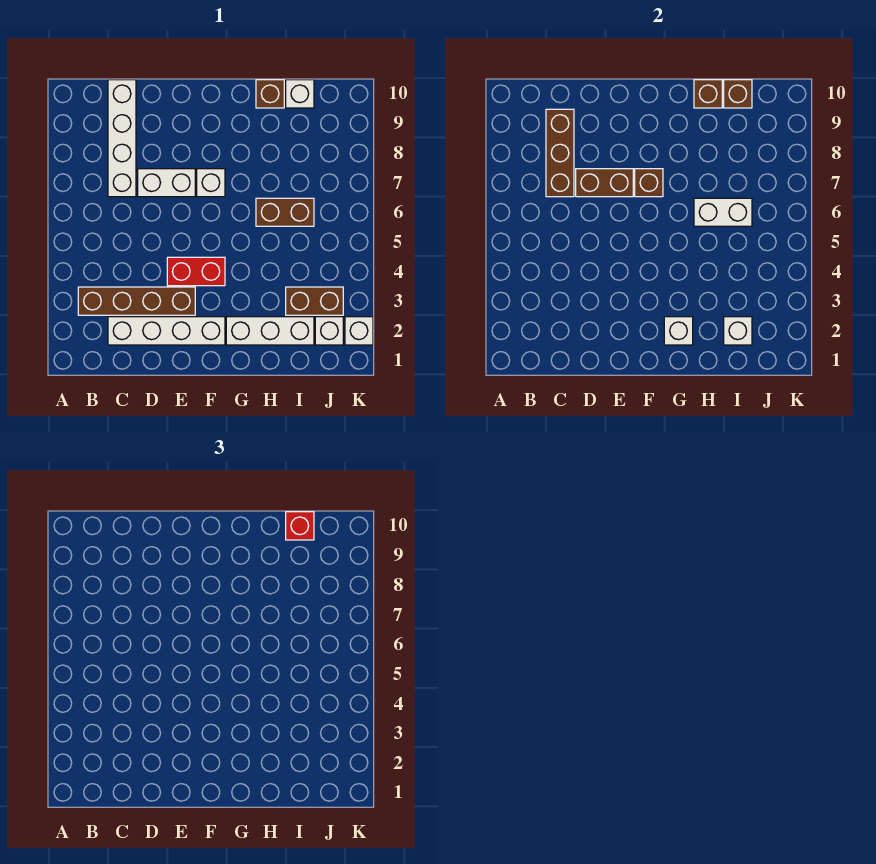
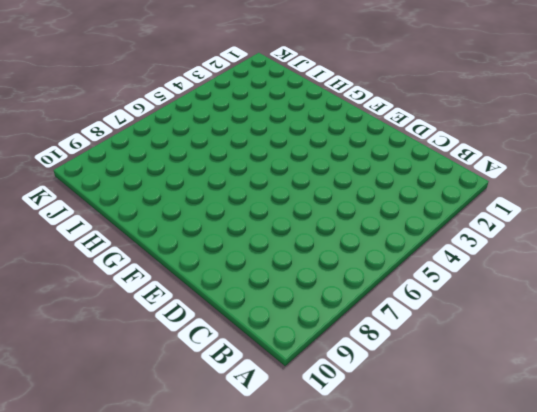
none -> brown brick B3:E3 level 1
none -> white brick C2:F2 level 1
none -> white brick C7:C10 level 1

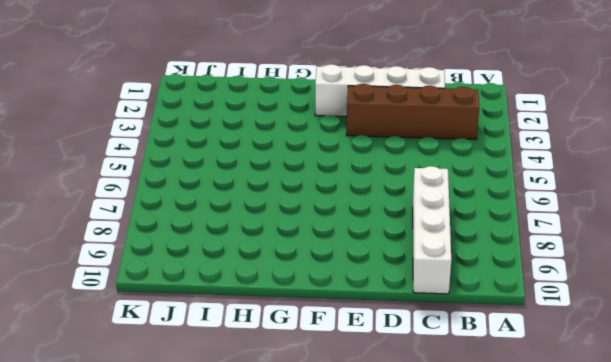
none -> white brick D7:E7 level 1
none -> red brick E4:F4 level 1
none -> white brick F7 level 1

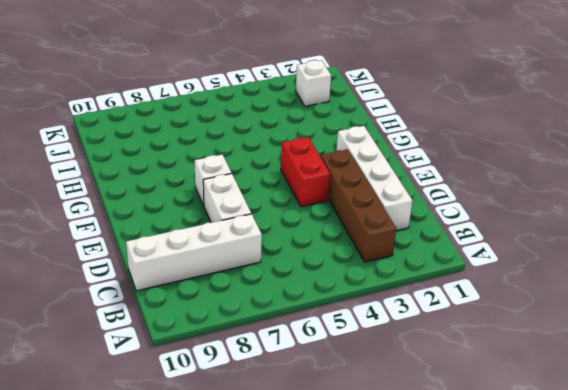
none -> white brick G2:I2 level 1
none -> brown brick H6:I6 level 1
none -> brown brick H10 level 1

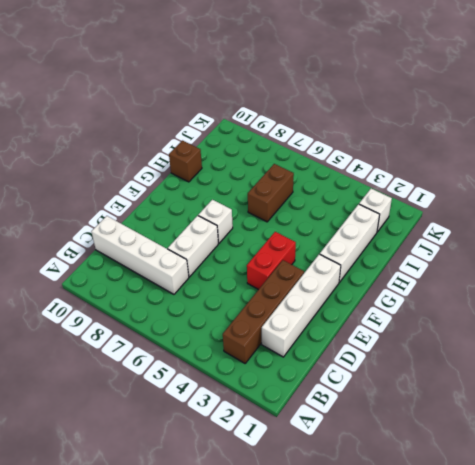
none -> brown brick I3:J3 level 1
none -> white brick I10 level 1
none -> white brick K2 level 1

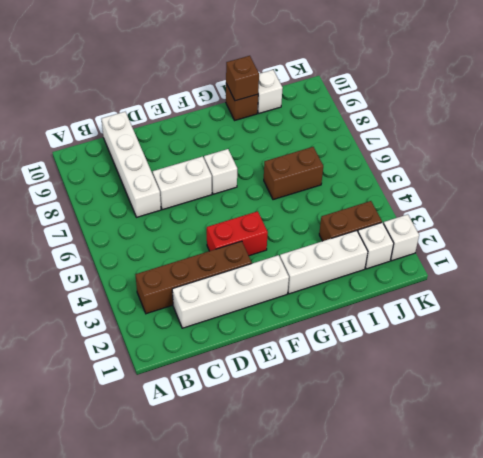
none -> brown brick C7:C9 level 2
none -> brown brick D7:E7 level 2
none -> brown brick F7 level 2

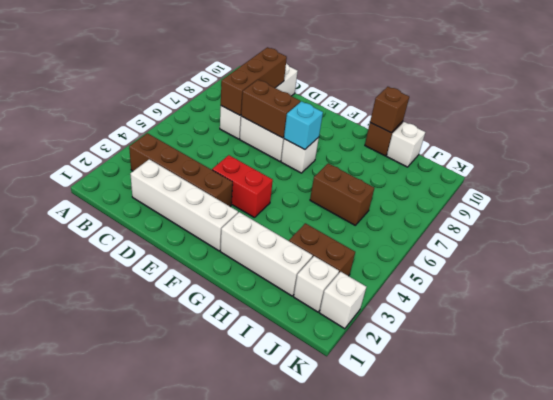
cyan brick F7 level 2 -> brown brick F7 level 2
none -> white brick G2 level 2
none -> white brick H6:I6 level 2
none -> white brick I2 level 2

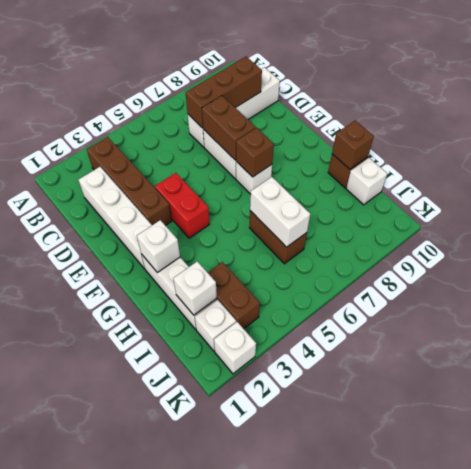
none -> brown brick I10 level 2
none -> red brick I10 level 3

